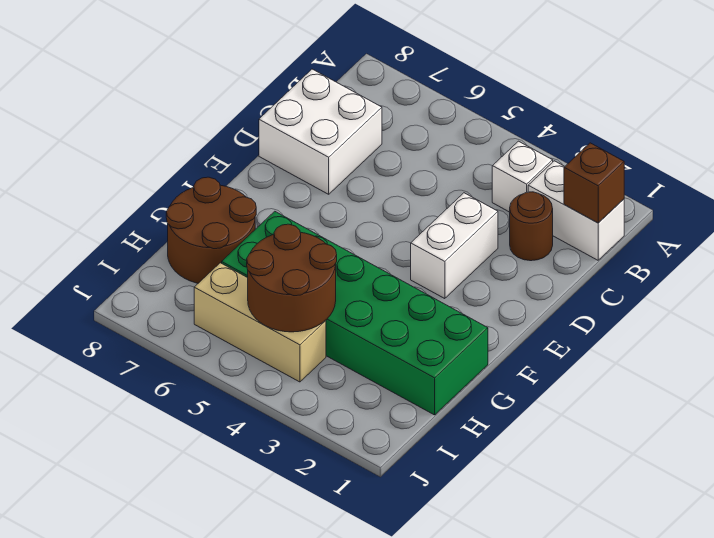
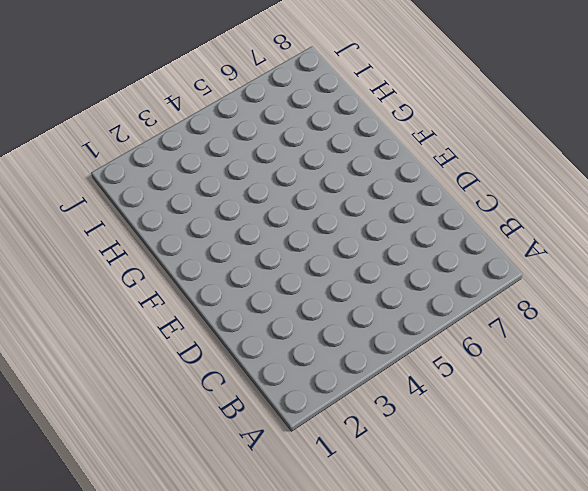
none -> white brick B1:B2 level 1
none -> white brick B3 level 1

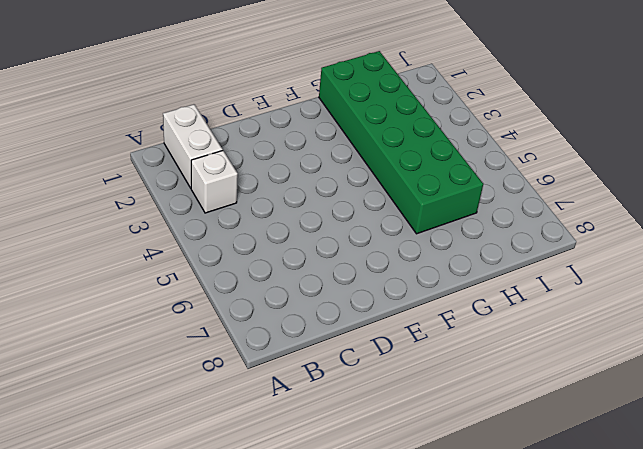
none -> brown round brick C2 level 1
none -> white brick C7:D8 level 1

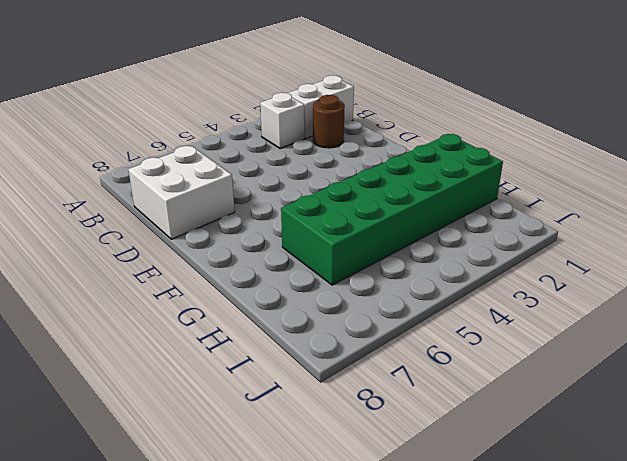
none -> white brick D3:E3 level 1
none -> brown round brick G7:H8 level 1

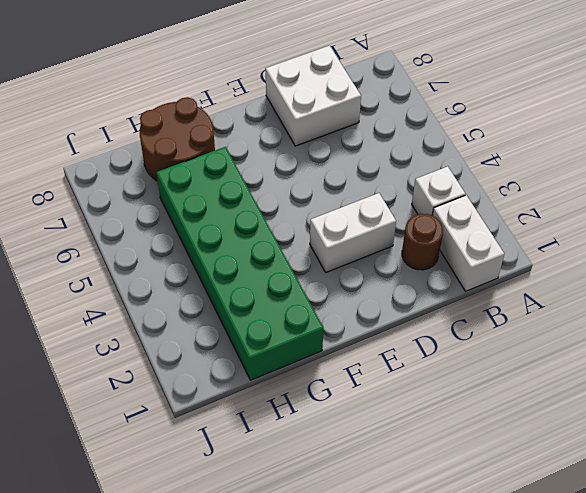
none -> tan brick I4:I6 level 1
none -> brown brick B1 level 2

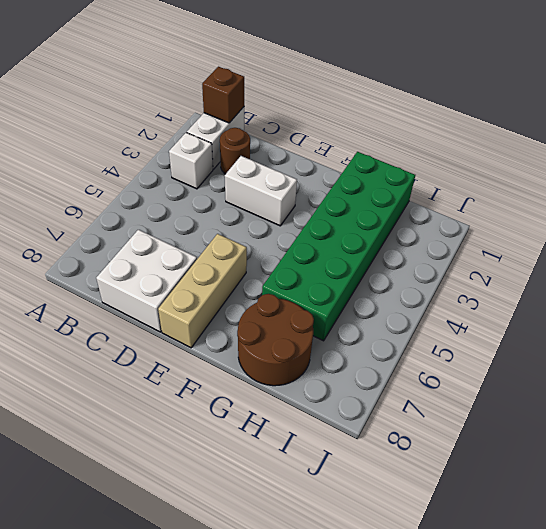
tan brick E6:E8 level 1 -> tan brick I4:I6 level 1
none -> brown round brick H4:I5 level 2

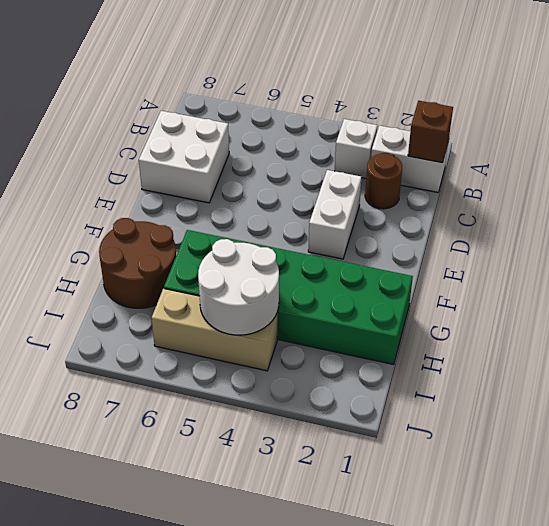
white round brick H4:I5 level 2 -> brown round brick H4:I5 level 2

